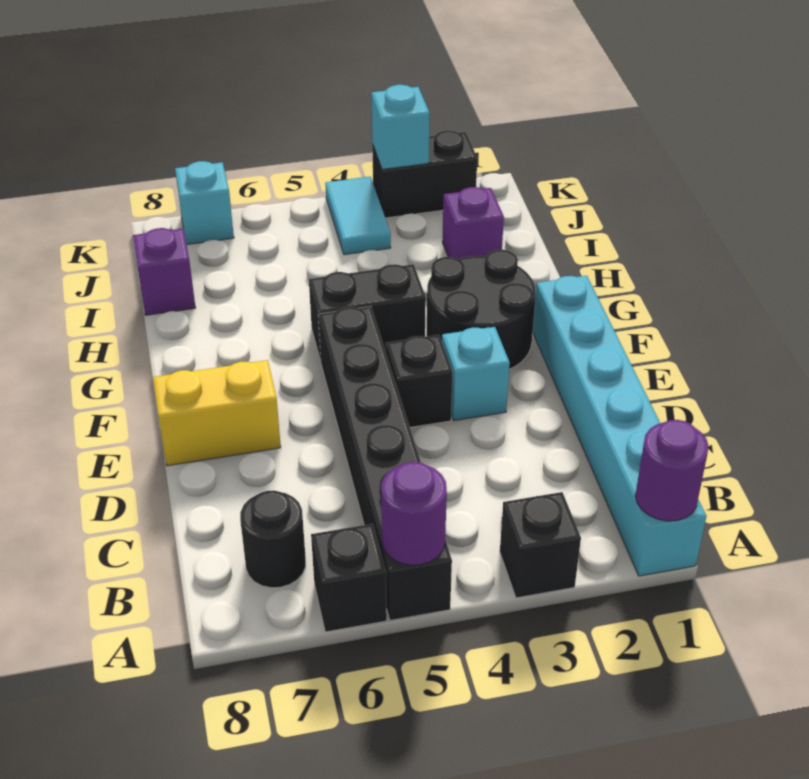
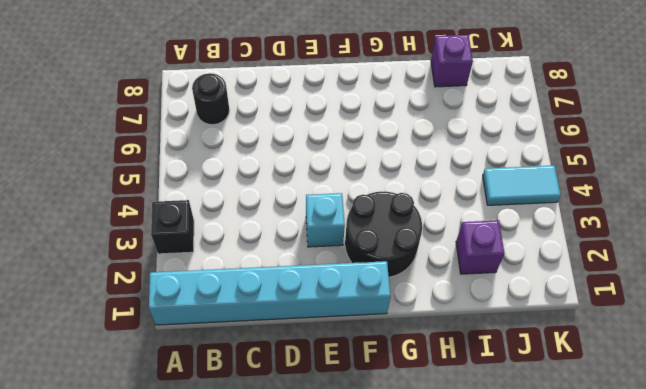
none -> black brick A5:F5 level 1
none -> black brick A6 level 1
none -> black brick E4 level 1

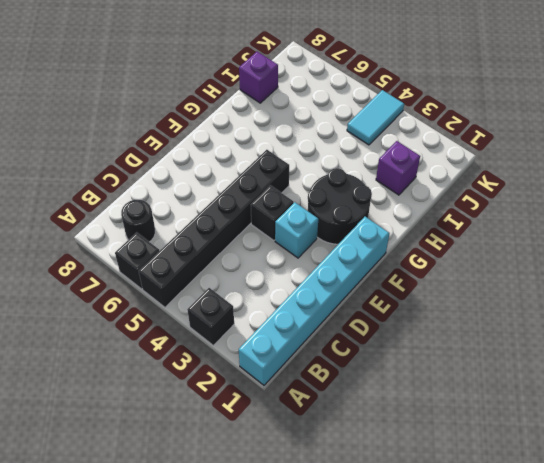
none -> yellow brick E7:E8 level 1
none -> black brick G4:G5 level 1
none -> black brick K2:K3 level 1

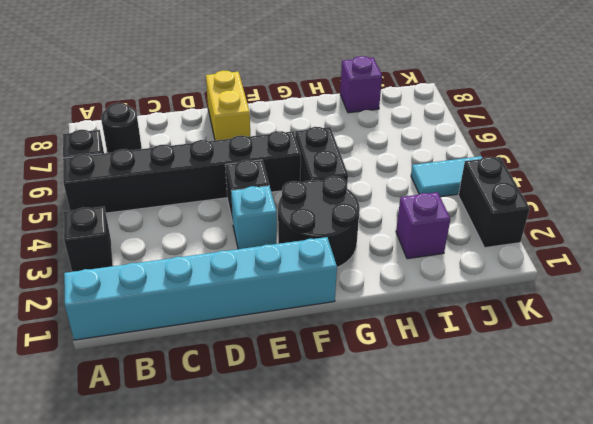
none -> cyan brick K7 level 1
none -> purple round brick A1 level 2
none -> purple round brick A5 level 2

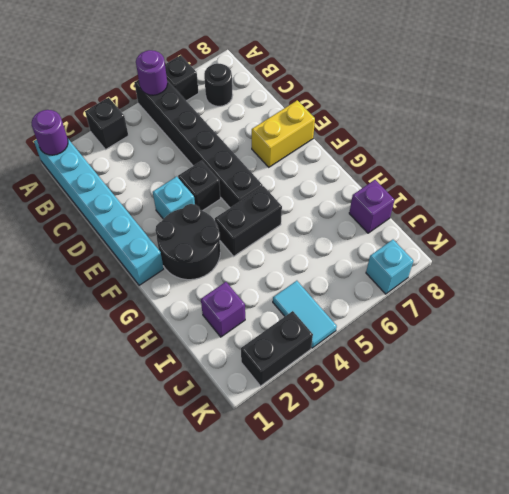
none -> cyan brick K3 level 2

